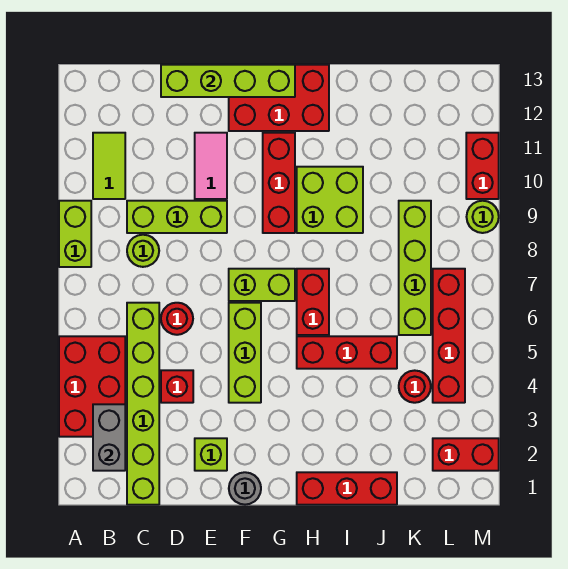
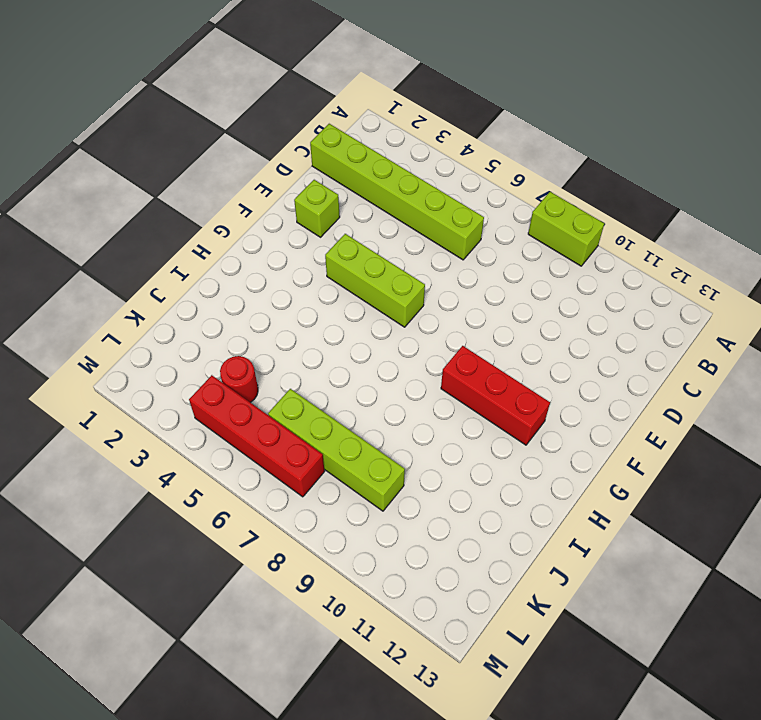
none -> red brick A3:B5 level 1
none -> lime tile B10:B11 level 1
none -> lime round brick C8 level 1

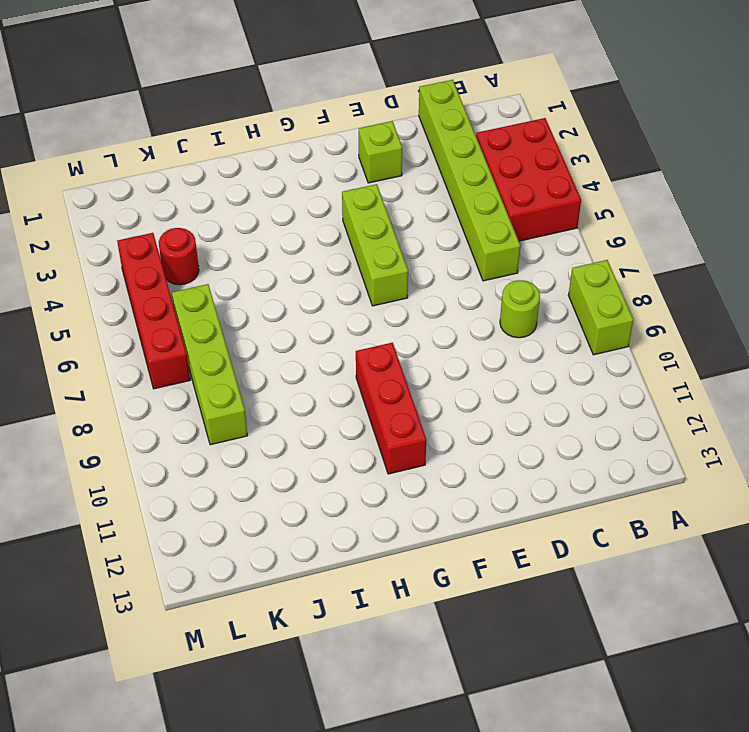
none -> lime tile B10:B11 level 1
none -> lime brick C9:E9 level 1
none -> red brick D4 level 1

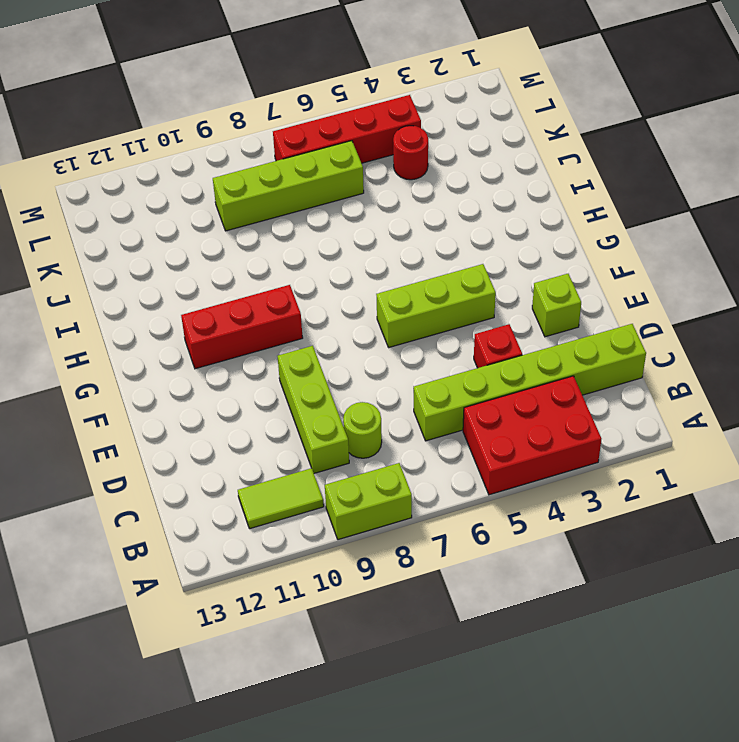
none -> red round brick D6 level 1
none -> pink tile E10:E11 level 1
none -> grey round brick F1 level 1

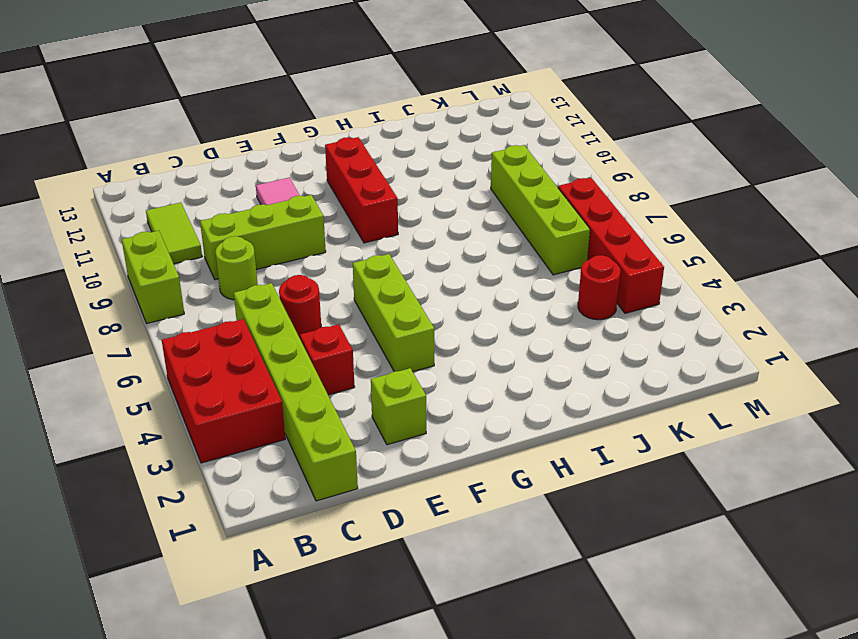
none -> grey round brick F1 level 1
none -> lime brick F7:G7 level 1
none -> red brick F12:H13 level 1

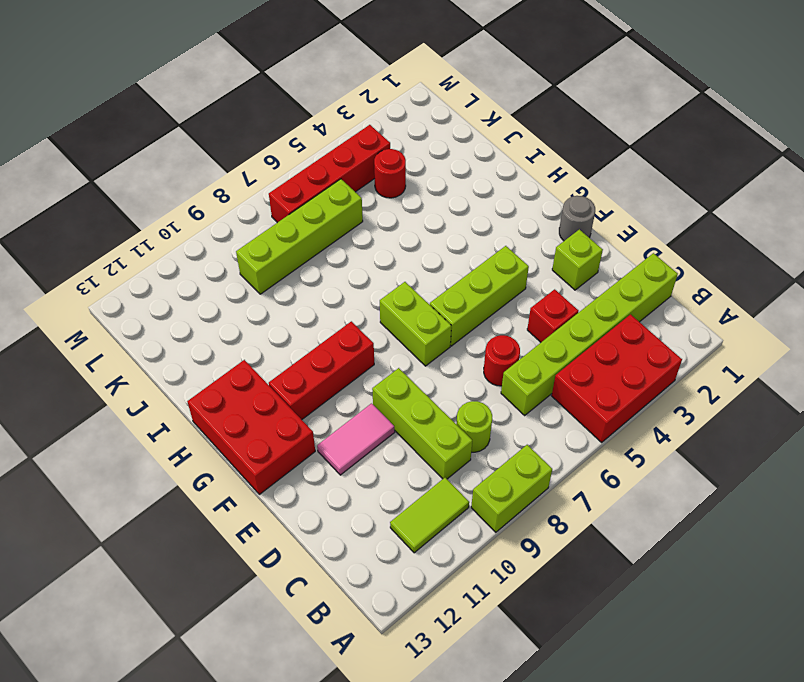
none -> red brick H1:J1 level 1
none -> red brick H5:J5 level 1
none -> red brick H6:H7 level 1

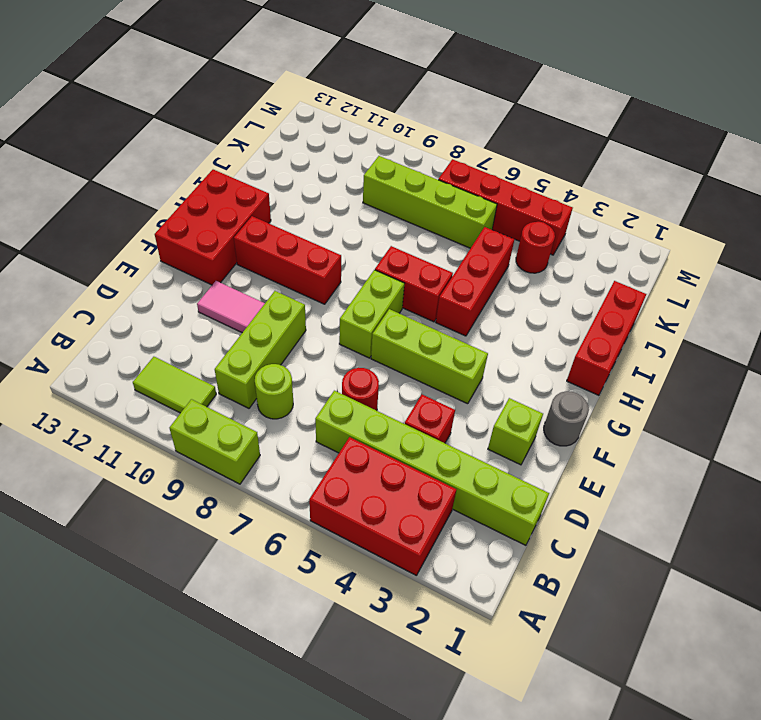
none -> lime brick H9:I10 level 1
none -> red brick L2:M2 level 1
none -> lime round brick M9 level 1

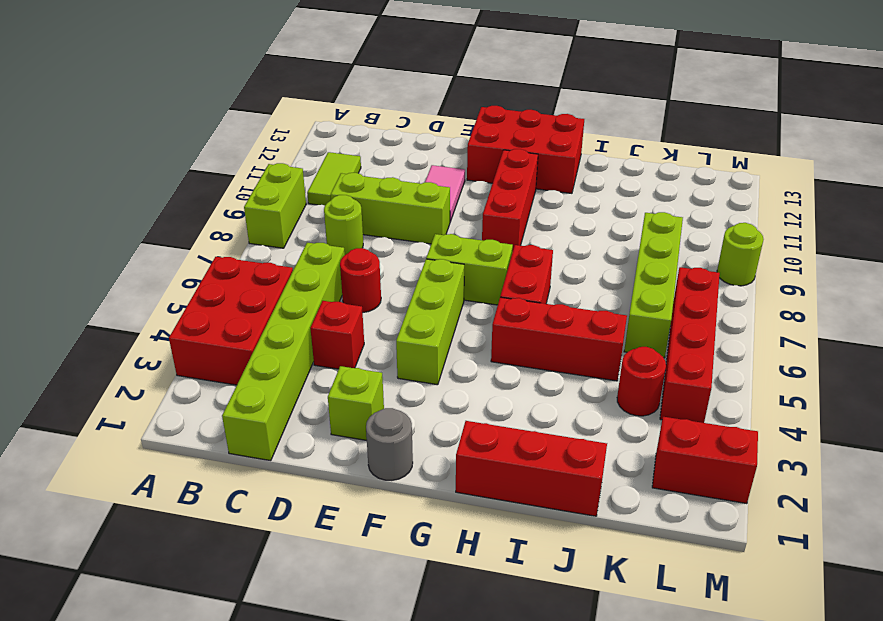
none -> lime brick H9:I10 level 1
none -> red brick M10:M11 level 1
none -> grey brick B2:B3 level 2

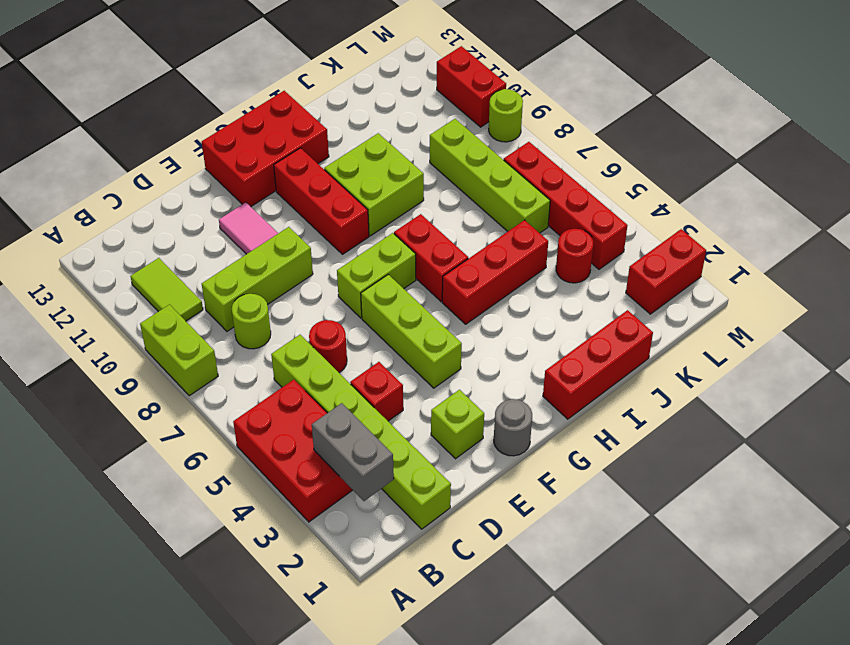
none -> lime brick D13:G13 level 2

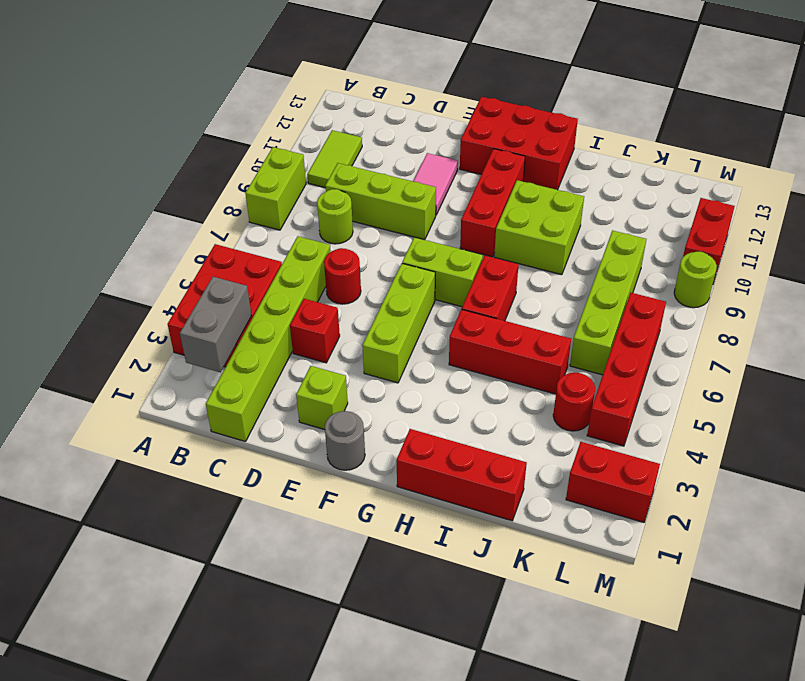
none -> lime brick D13:G13 level 2

